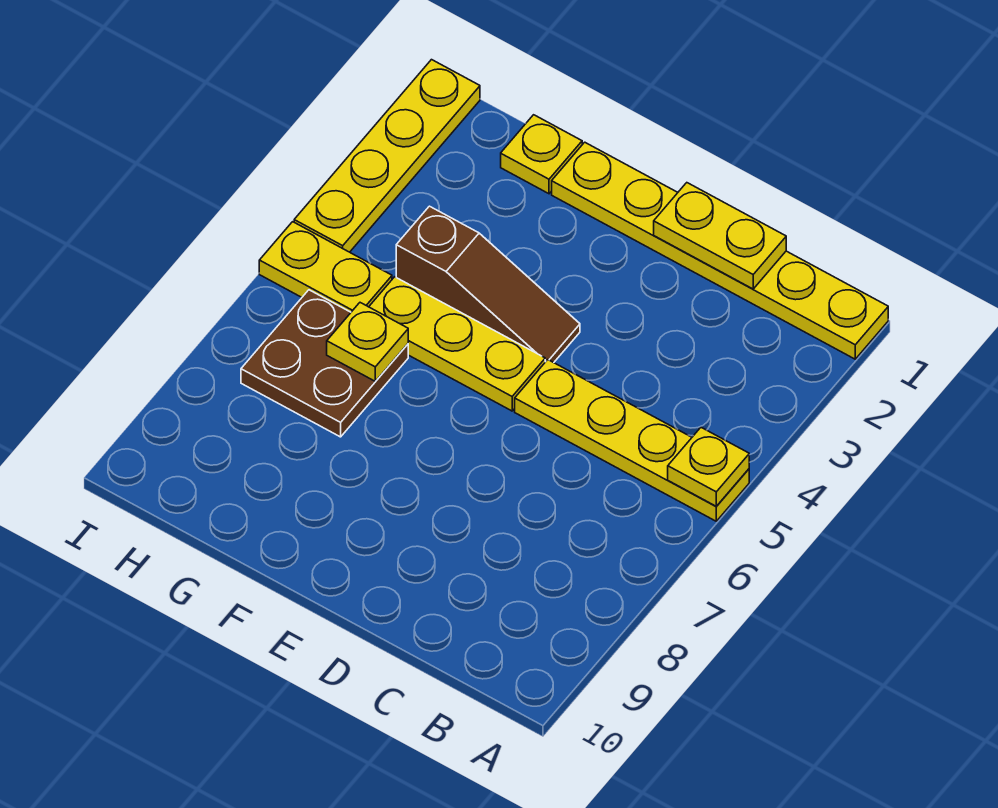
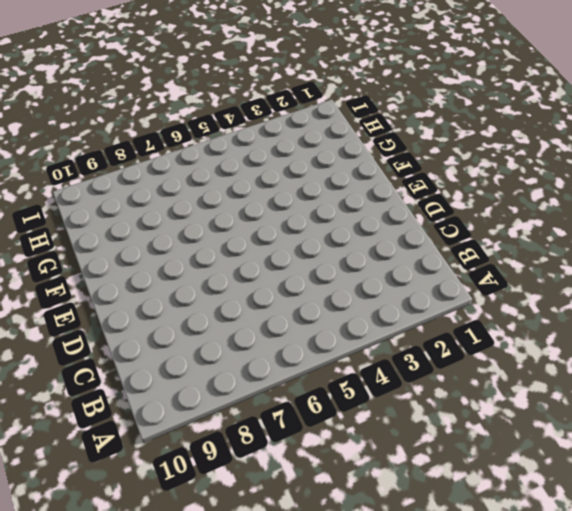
none -> yellow plate A1:F1 level 1
none -> yellow plate A5:D5 level 1

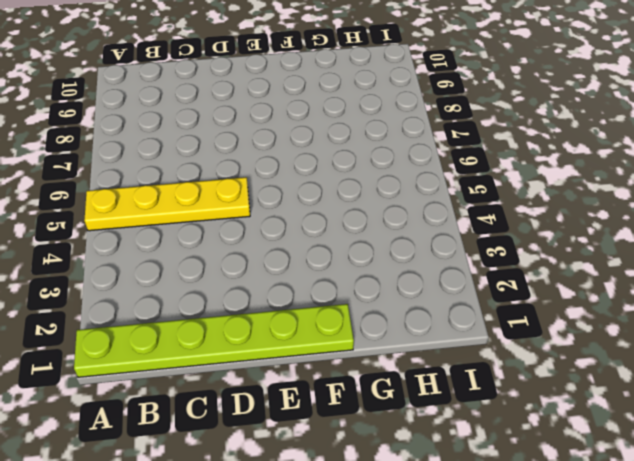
lime plate A1:F1 level 1 -> yellow plate A1:F1 level 1
none -> brown slope E4:G4 level 1 top G
none -> yellow plate E5:G5 level 1

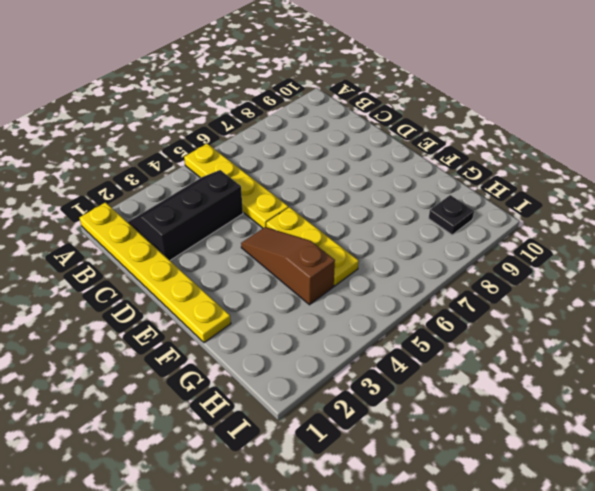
black slope B2:C4 level 1 top C -> none
black plate H9 level 1 -> none
none -> yellow plate G1 level 1
none -> brown plate G6:H7 level 1

